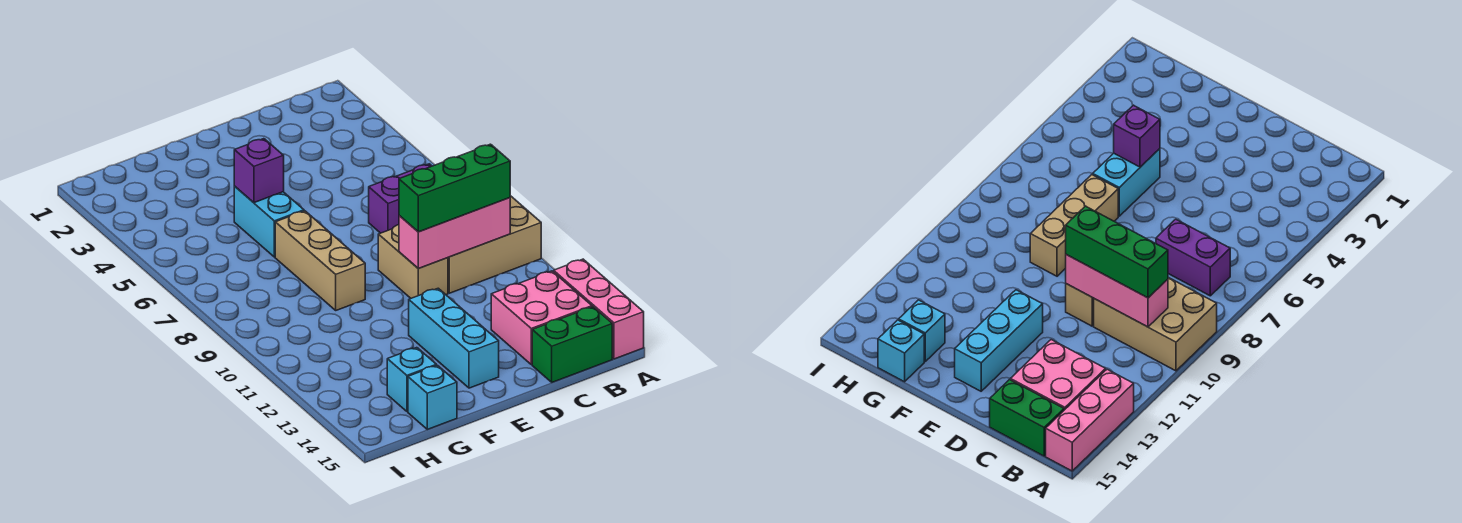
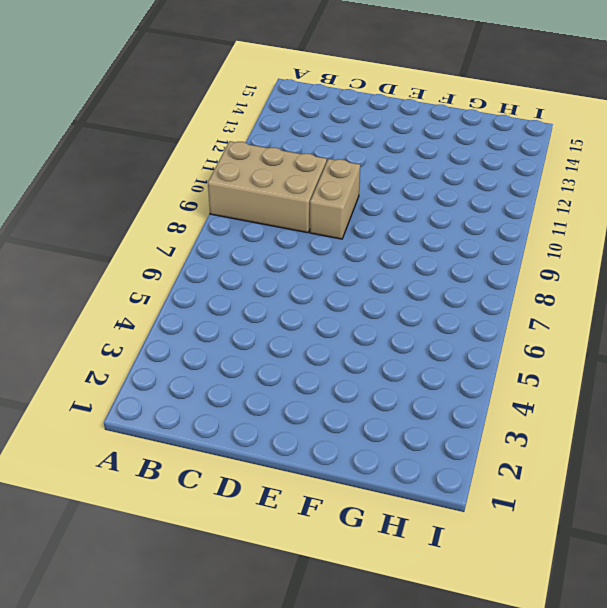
none -> pink brick A13:A15 level 1
none -> purple brick B7:C7 level 1
none -> pink brick B13:C14 level 1

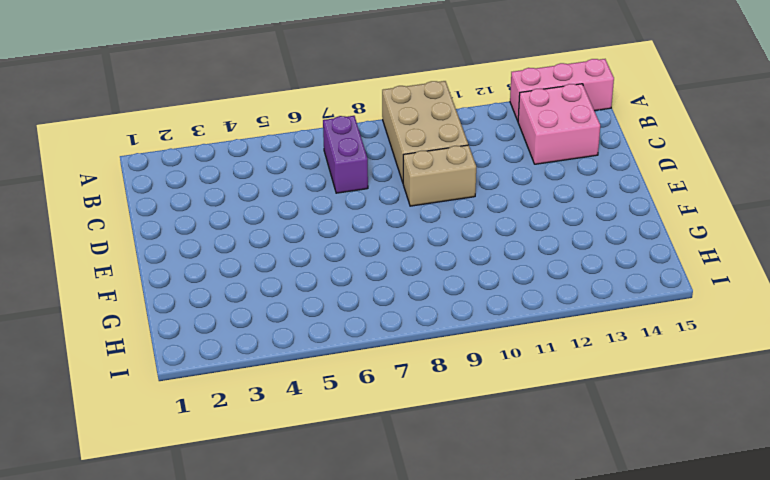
none -> green brick B15:C15 level 1
none -> cyan brick E12:E14 level 1
none -> cyan brick F5:F6 level 1

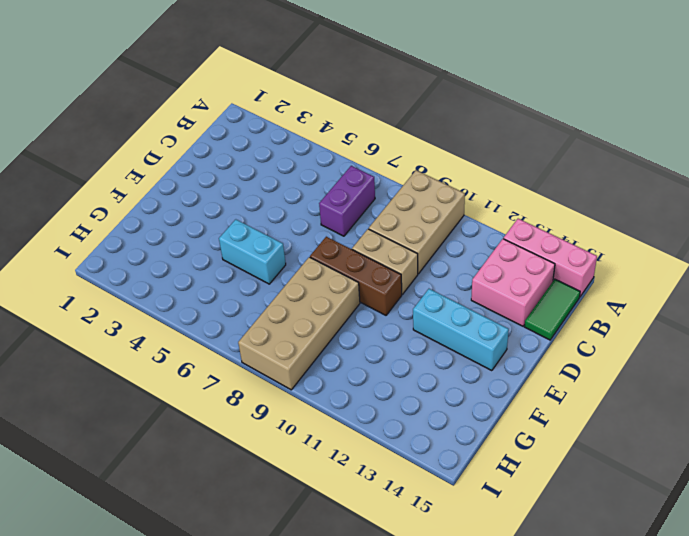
green tile B15:C15 level 1 -> green brick B15:C15 level 1
brown brick E8:E10 level 1 -> none
tan brick F8:I9 level 1 -> tan brick F7:F9 level 1
none -> cyan brick G14 level 1
none -> cyan brick G15 level 1
none -> pink brick B10:D10 level 2

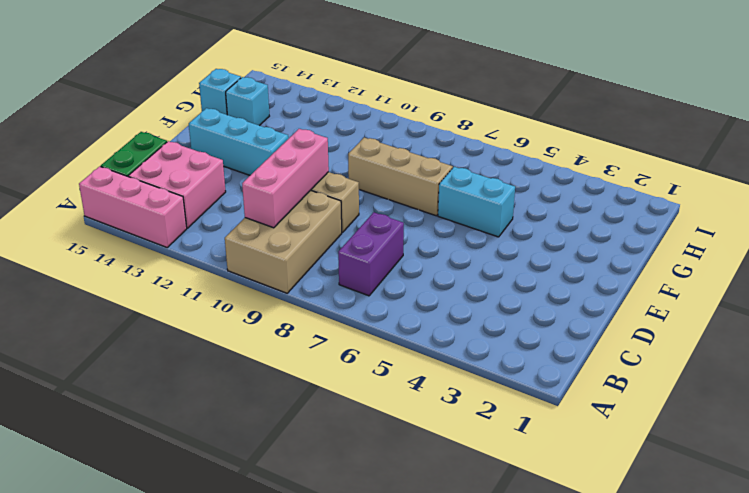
none -> purple brick F5 level 2
none -> green brick B10:D10 level 3

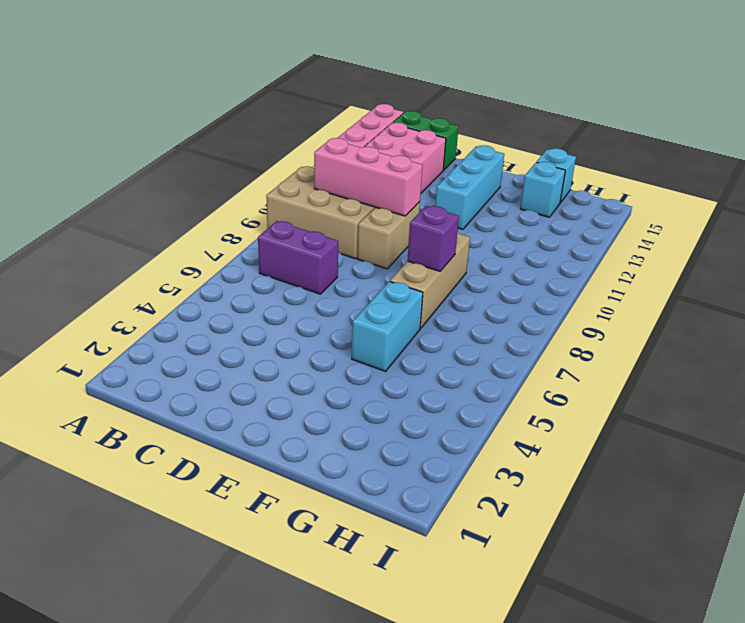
purple brick F8 level 2 -> purple brick F5 level 2
none -> green brick B10:D10 level 3

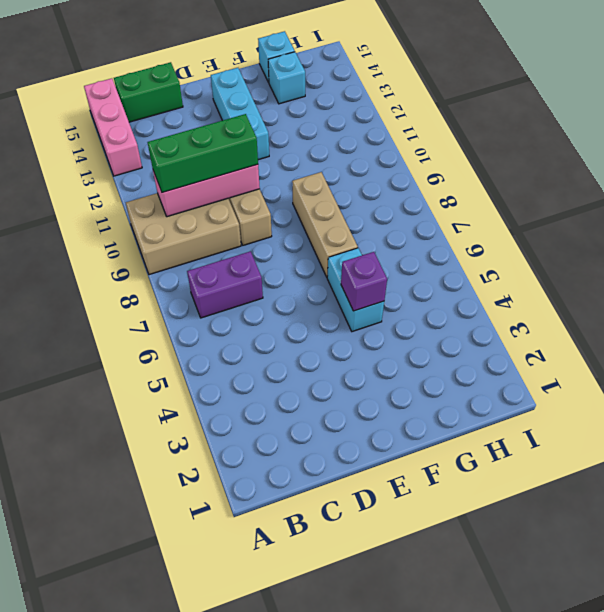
none -> pink brick B13:C14 level 1

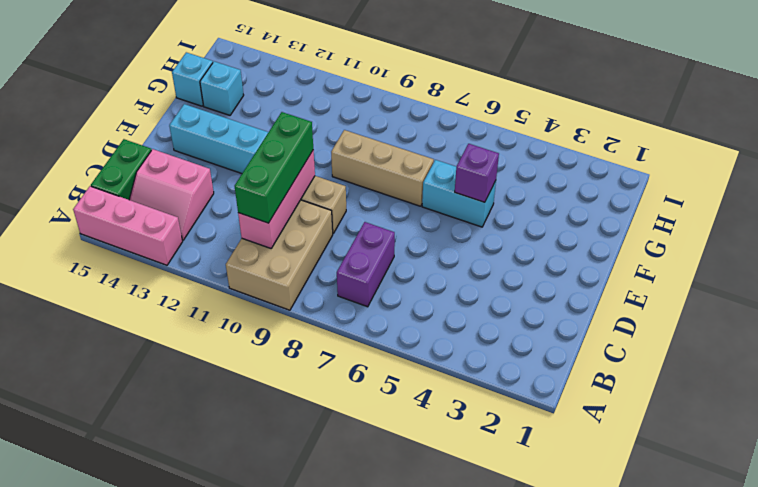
pink slope B13:C14 level 1 top C -> pink brick B13:C14 level 1

